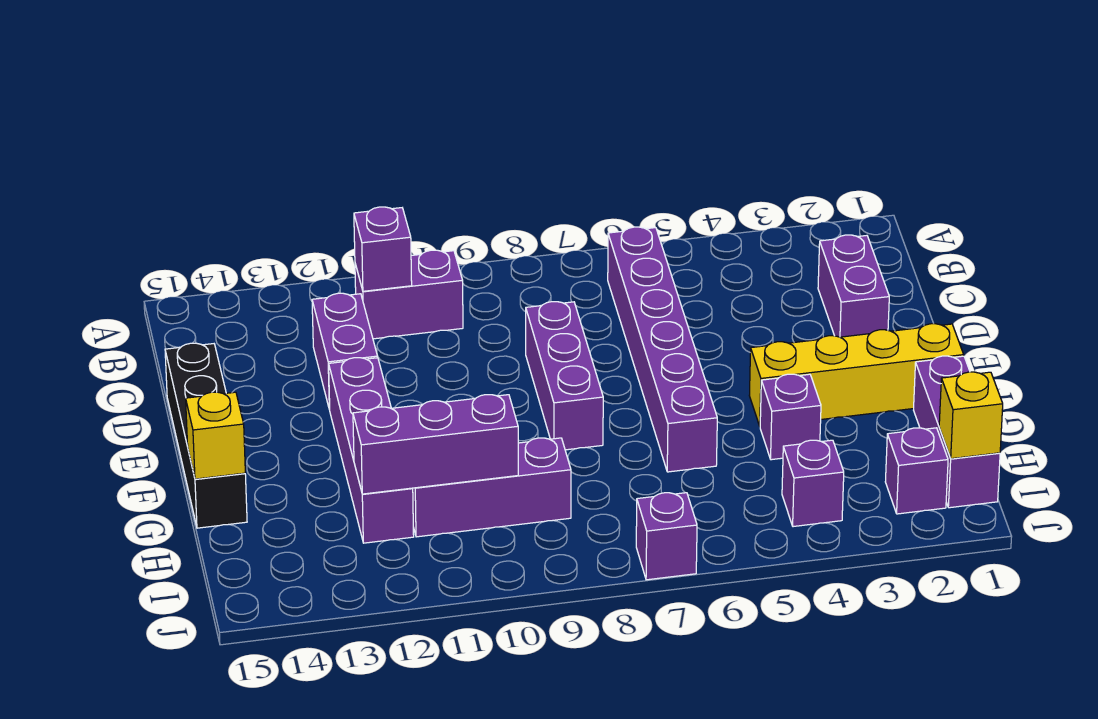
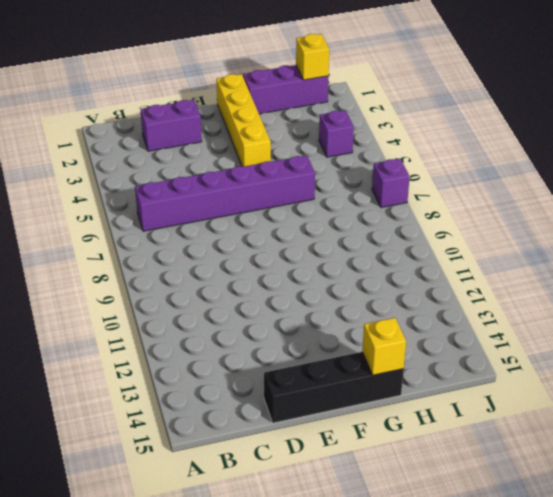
none -> purple brick B10:B11 level 1
none -> purple brick C12:D12 level 1
none -> purple brick D8:F8 level 1

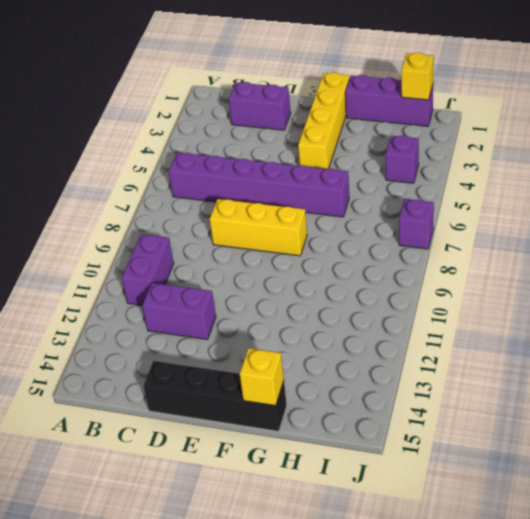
yellow brick D8:F8 level 1 -> purple brick D8:F8 level 1
none -> purple brick E12:H12 level 1
none -> purple brick G4 level 1
none -> purple brick H9:H11 level 1

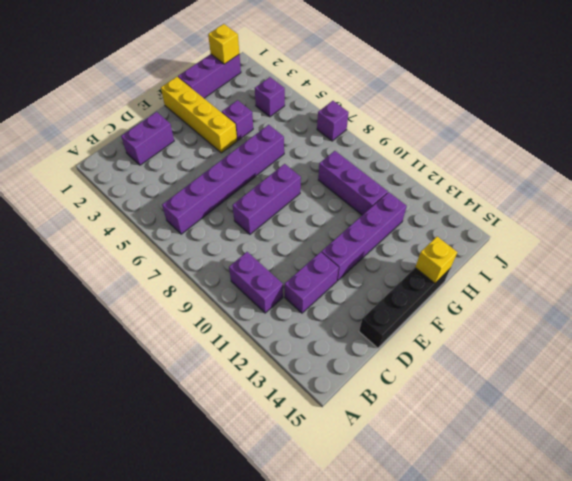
none -> purple brick I2 level 1
none -> purple brick B11 level 2
none -> purple brick H10:H12 level 2

